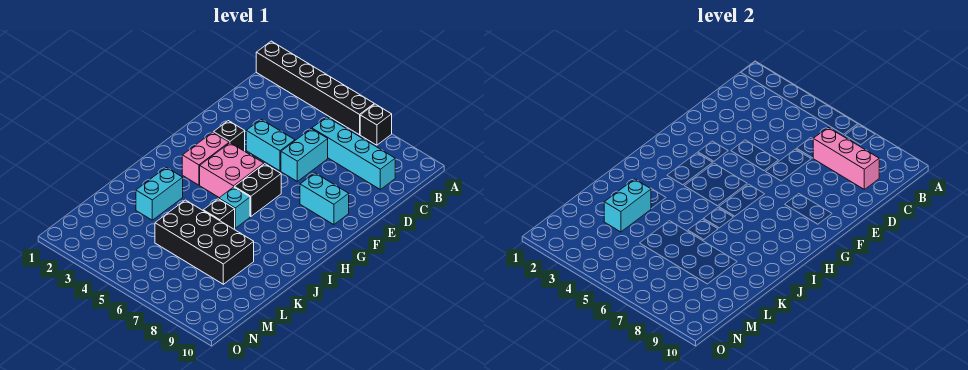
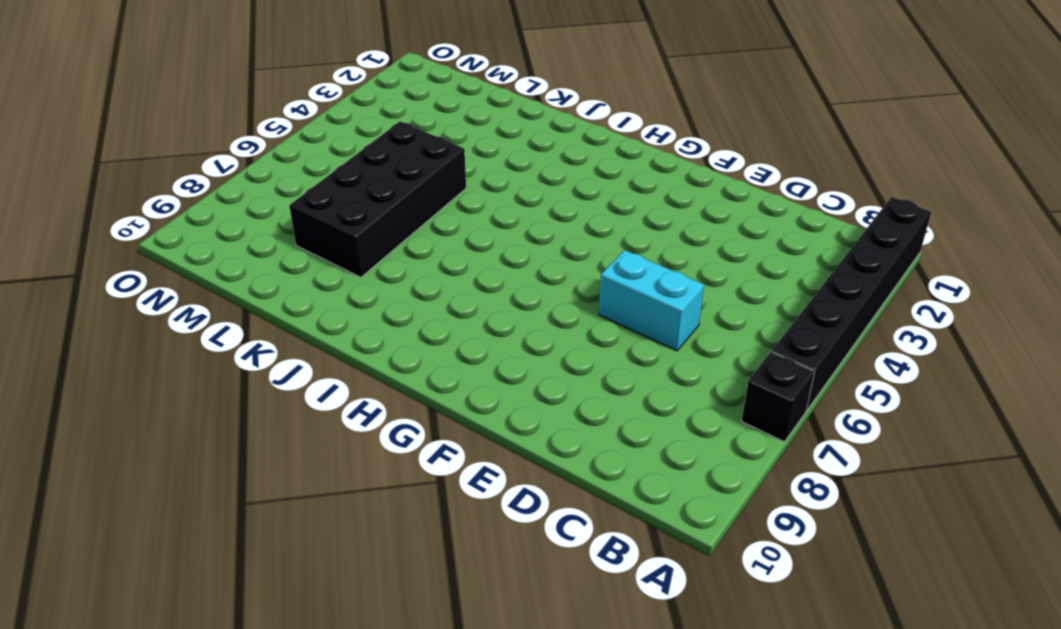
none -> cyan brick C6:C9 level 1
none -> cyan brick E4:E5 level 1
none -> black brick F3 level 1

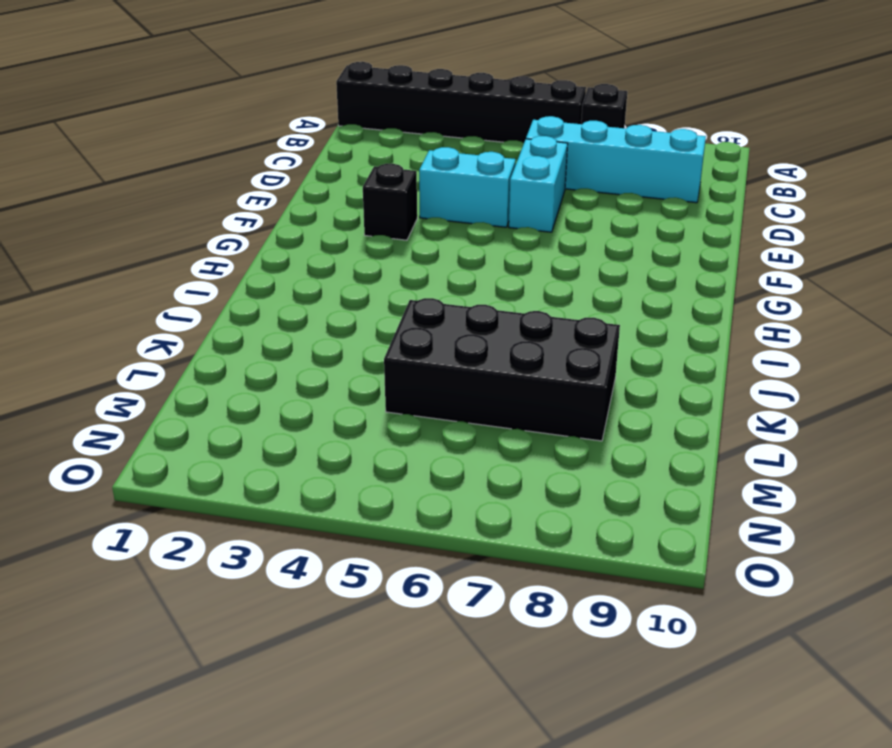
none -> cyan brick F8:F9 level 1
none -> pink brick G3:H3 level 1
none -> pink brick G4:H5 level 1

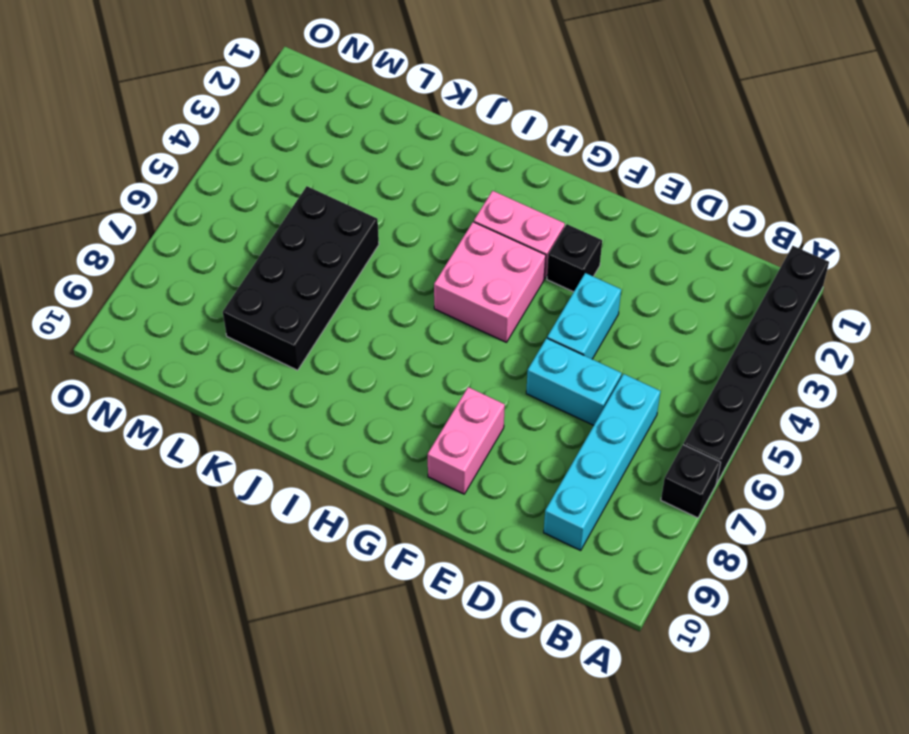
pink brick F8:F9 level 1 -> cyan brick F8:F9 level 1
none -> black brick G6:H6 level 1
none -> cyan brick I6 level 1
none -> cyan brick J3:K3 level 1

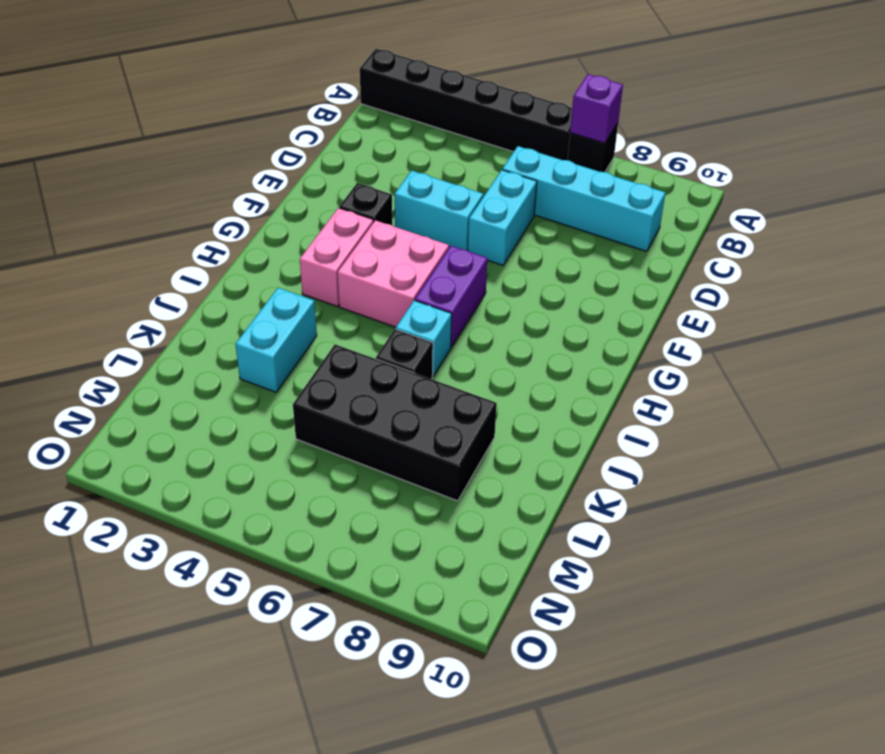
purple brick A7 level 2 -> none
purple brick G6:H6 level 1 -> black brick G6:H6 level 1
none -> cyan brick F8:F9 level 1
none -> pink brick C7:C9 level 2
none -> cyan brick K3:L3 level 2

